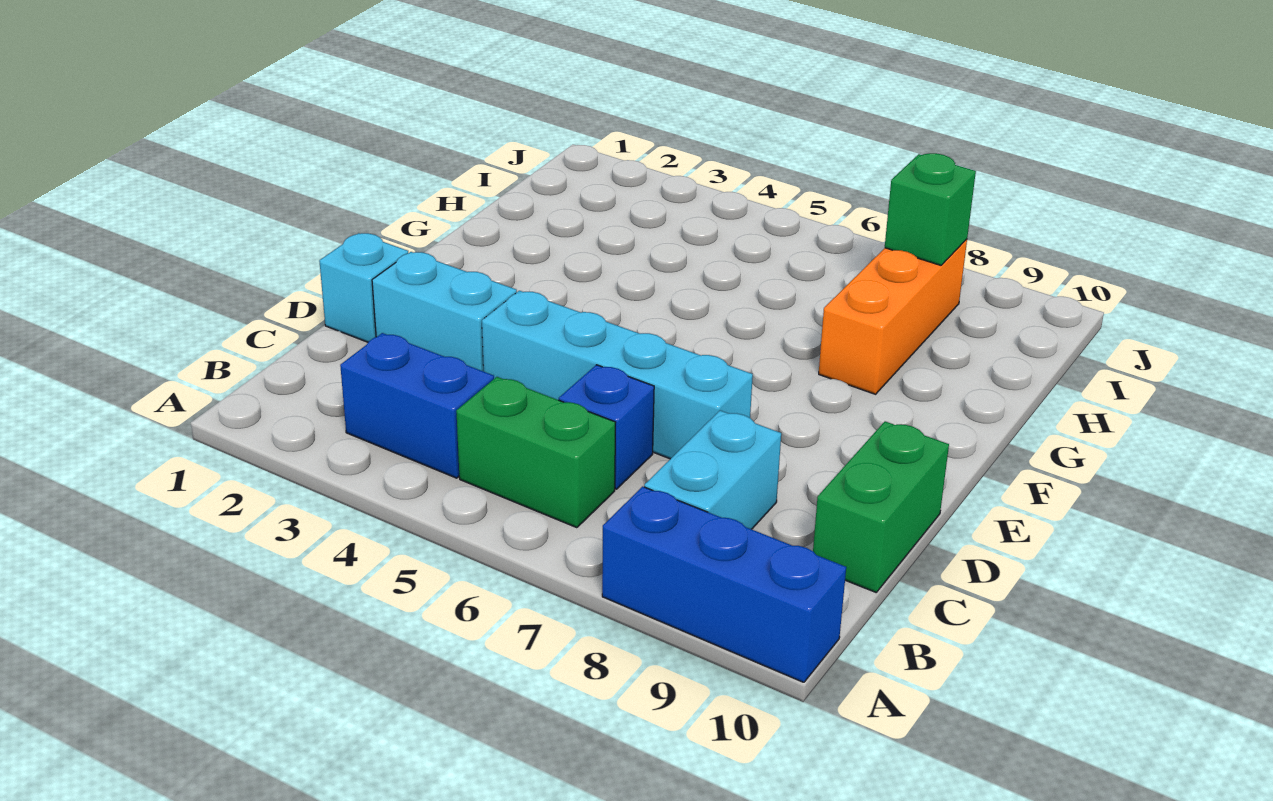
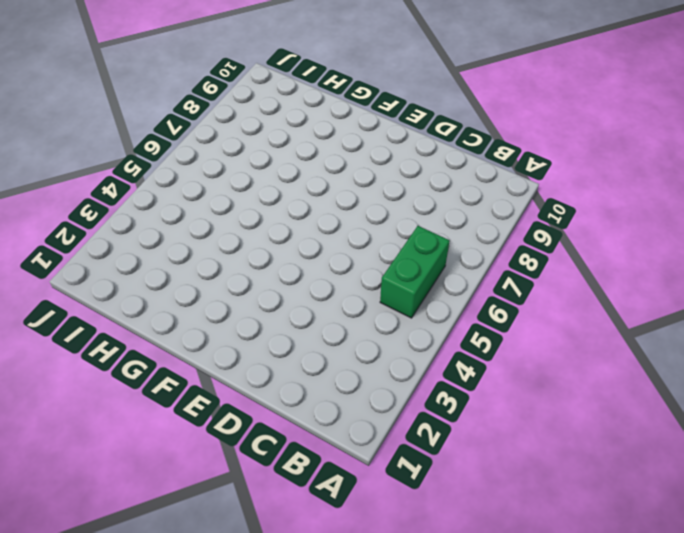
none -> blue brick A8:A10 level 1
none -> blue brick B3:B4 level 1

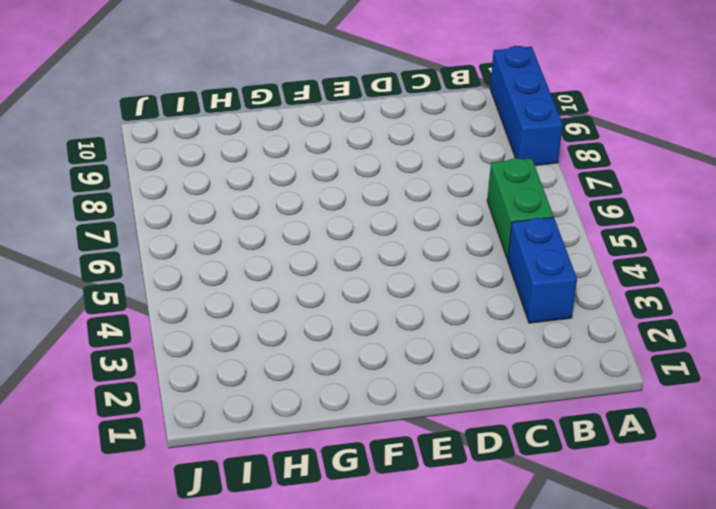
none -> cyan brick B8:C8 level 1
none -> blue brick C6 level 1

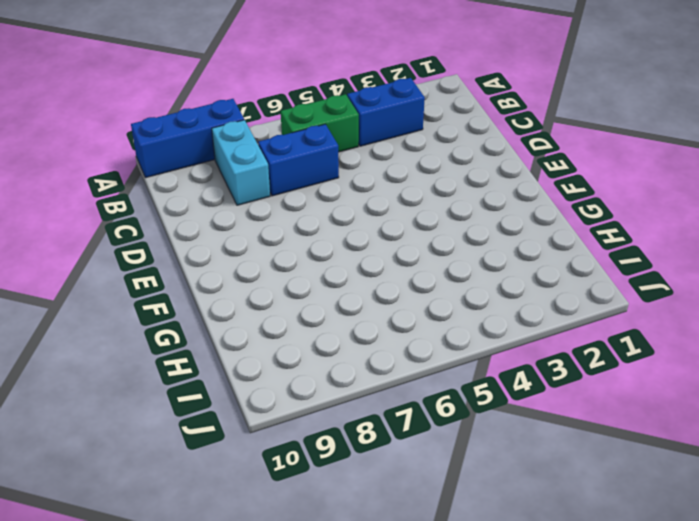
blue brick C6:C7 level 1 -> blue brick C6 level 1
none -> green brick C10:D10 level 1
none -> cyan brick D1 level 1

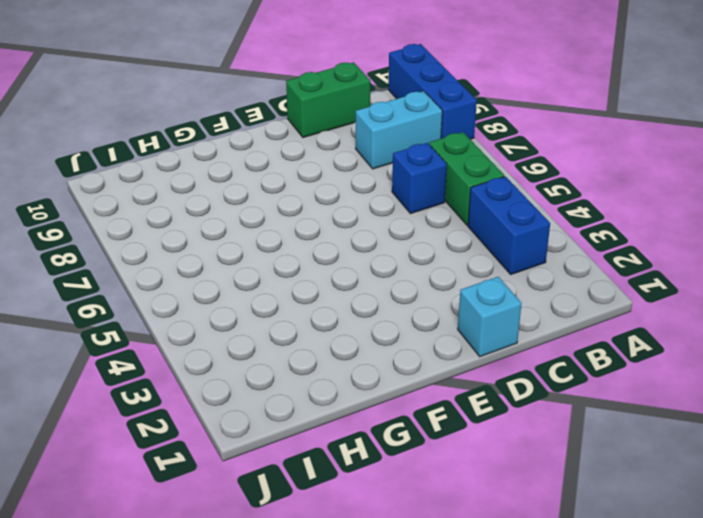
none -> cyan brick D2:D3 level 1
none -> cyan brick D4:D7 level 1

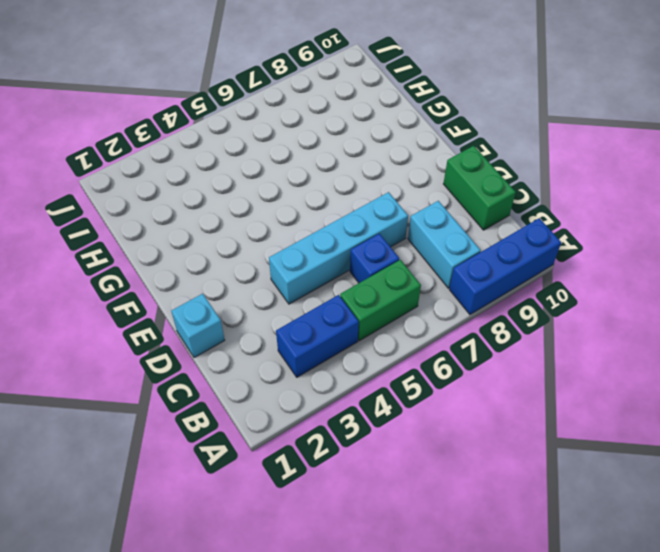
none -> cyan brick D2:D3 level 1
none -> orange brick G8:I8 level 1

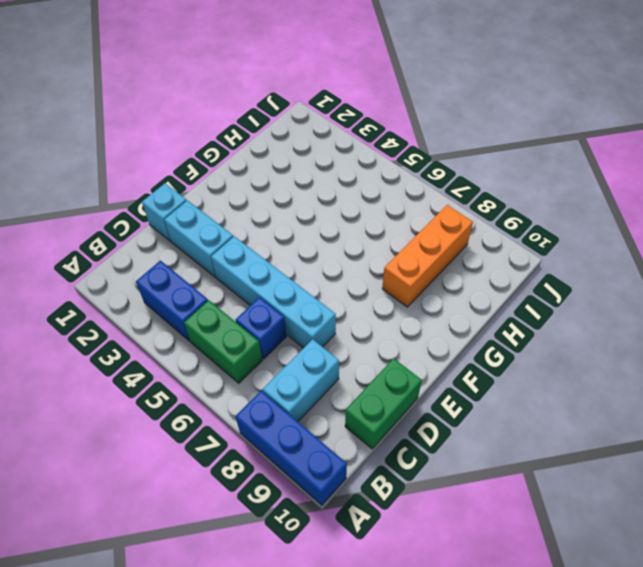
none -> green brick I8 level 2

